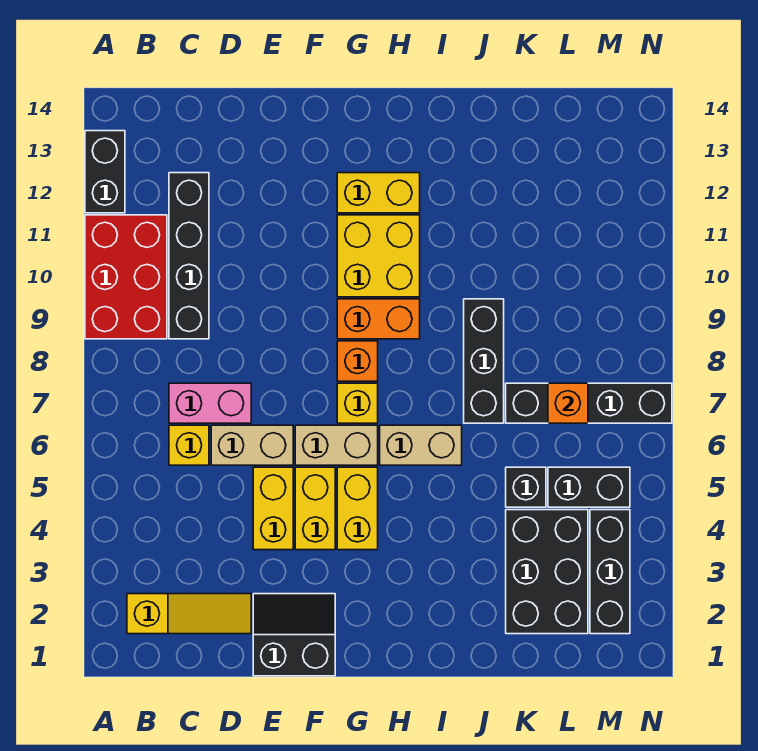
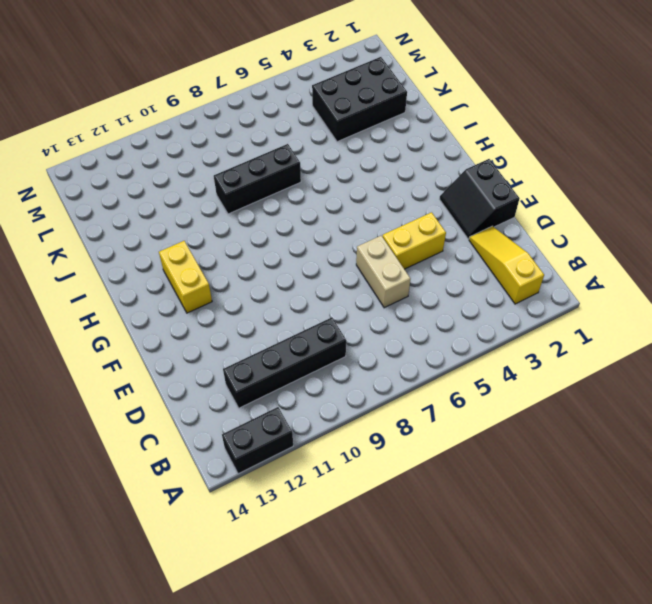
none -> red brick A9:B11 level 1
none -> yellow brick C6 level 1
none -> pink brick C7:D7 level 1

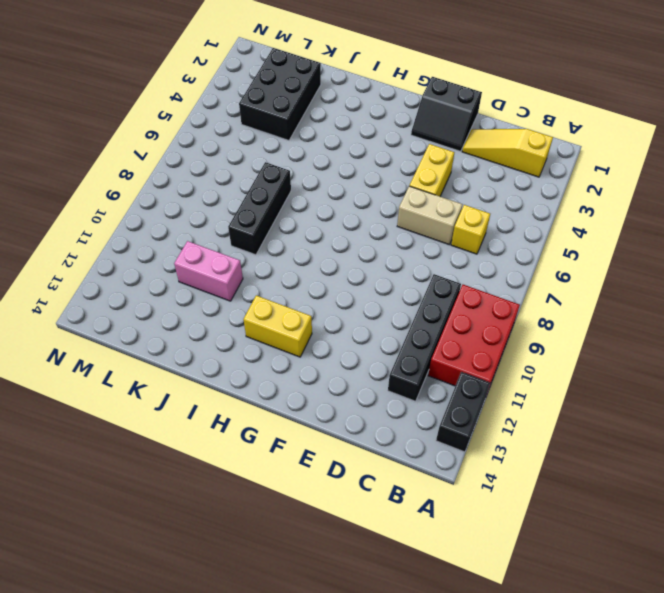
pink brick J11:K11 level 1 -> pink brick C7:D7 level 1
none -> yellow brick F4:F5 level 1
none -> tan brick F6:G6 level 1
none -> yellow brick G4:G5 level 1

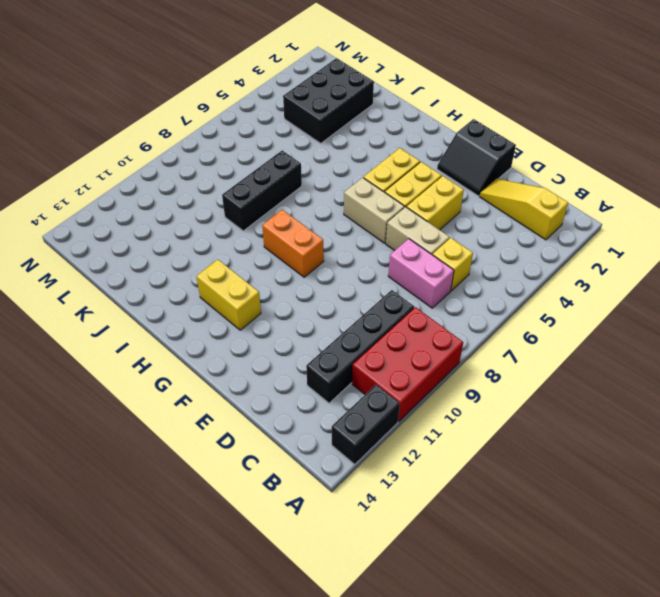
none -> yellow brick G7 level 1
none -> orange brick G8 level 1
none -> yellow brick G10:H11 level 1

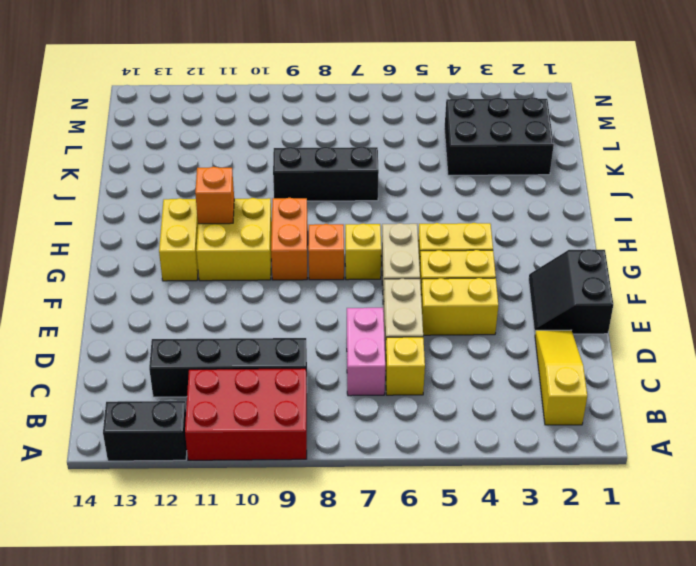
orange brick H11 level 2 -> orange brick L7 level 2
none -> tan brick H6:I6 level 1
none -> black brick K5 level 1
none -> black brick K7:N7 level 1

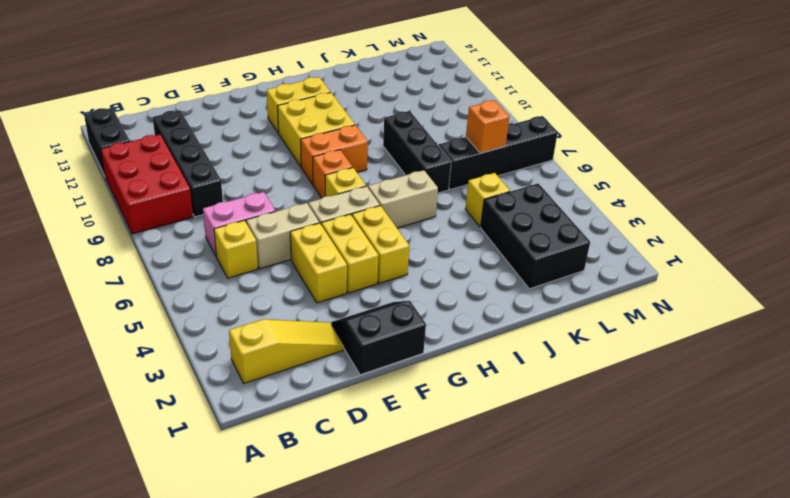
yellow brick K5 level 1 -> black brick K5 level 1
none -> black brick L5:M5 level 1
none -> black brick M2:M4 level 1

